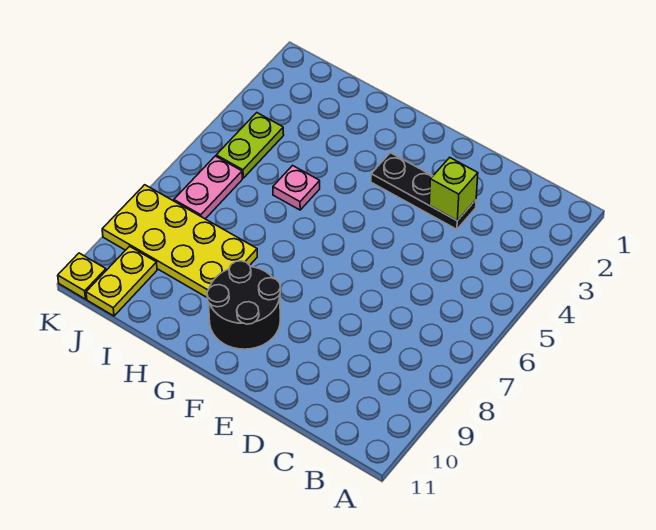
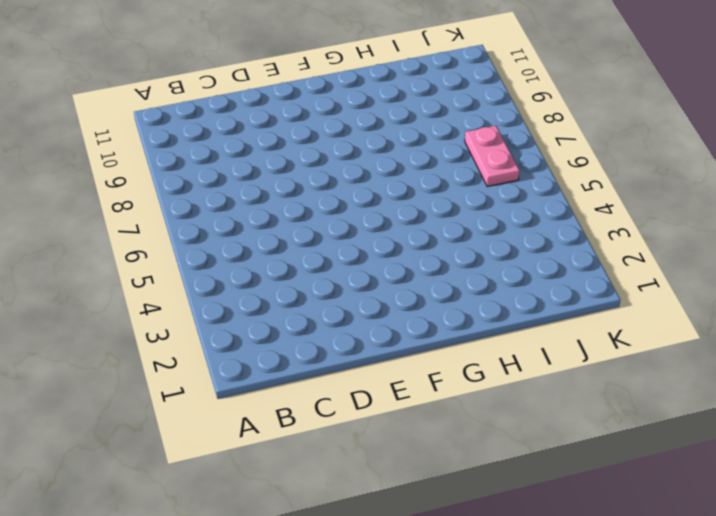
none -> black plate D3:F3 level 1
none -> black round brick F9:G10 level 1

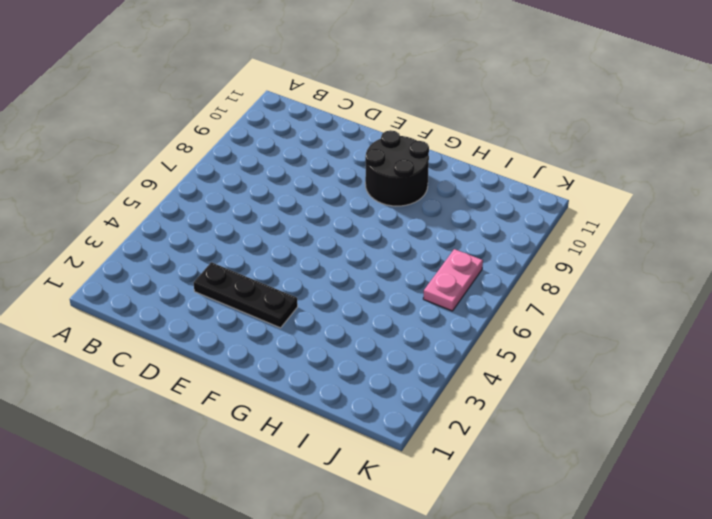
none -> pink plate H5 level 1
none -> yellow plate H8:K9 level 1

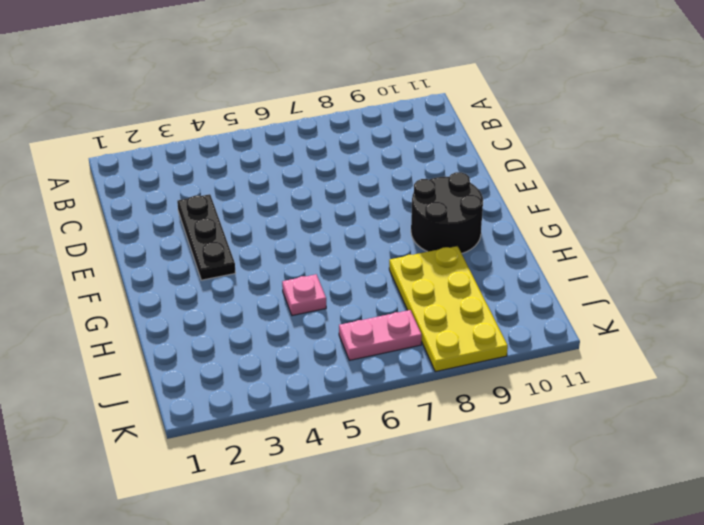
none -> lime plate J4:J5 level 1
none -> yellow plate J10:J11 level 1

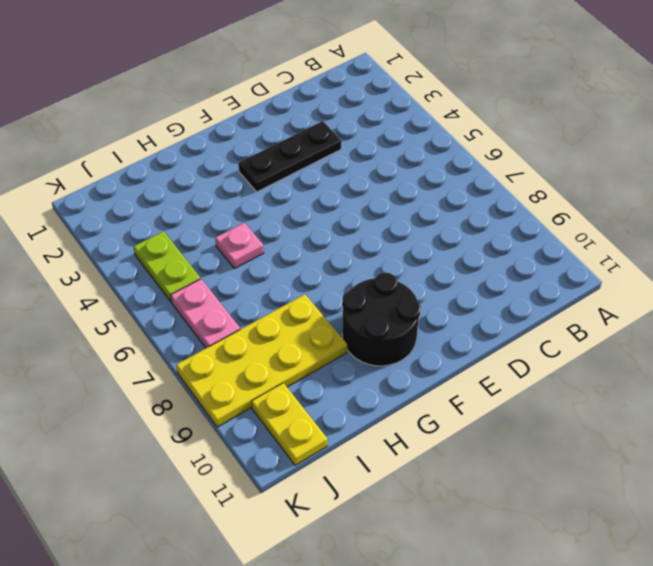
none -> yellow plate K11 level 1
none -> lime brick D3 level 2

